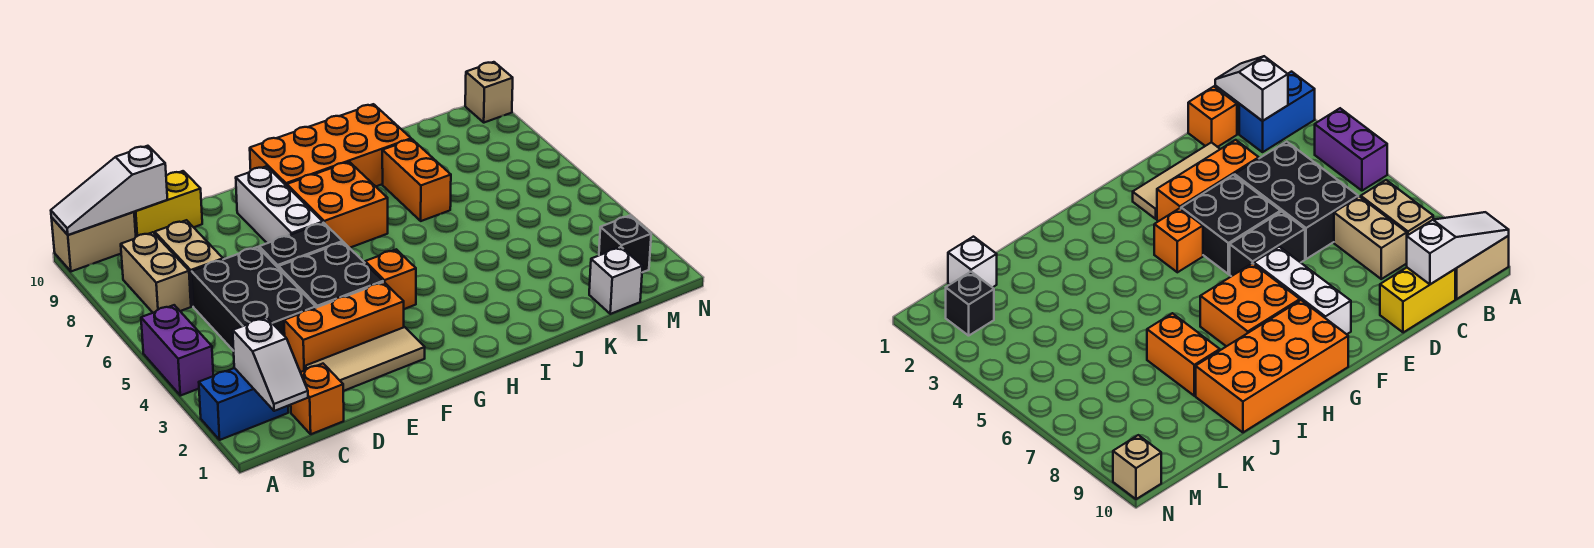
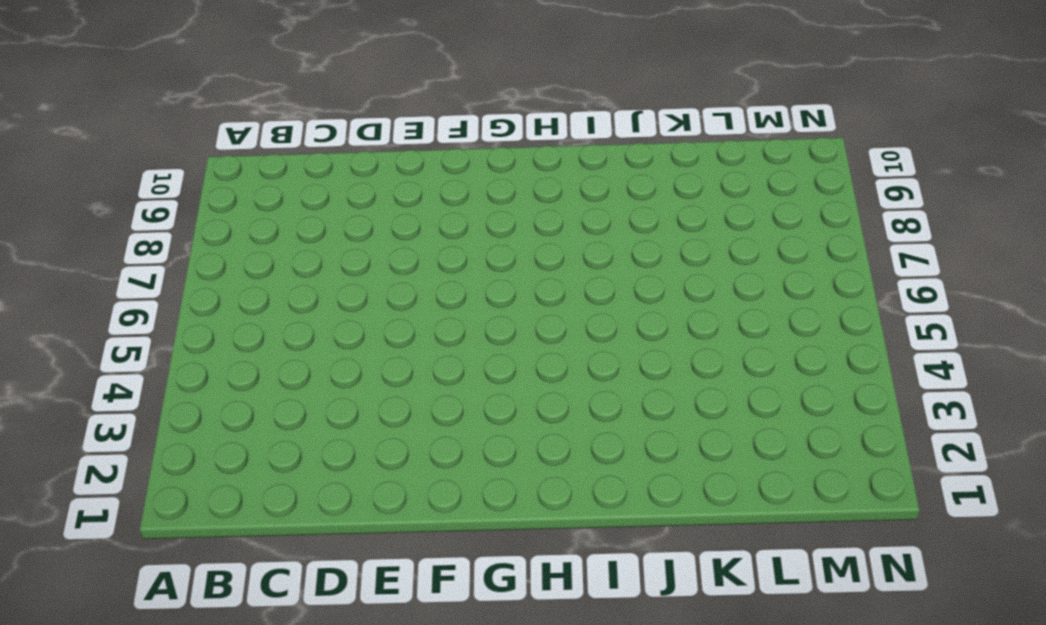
none -> blue brick A2:B2 level 1
none -> purple brick A4:A5 level 1
none -> tan brick A10:B10 level 1

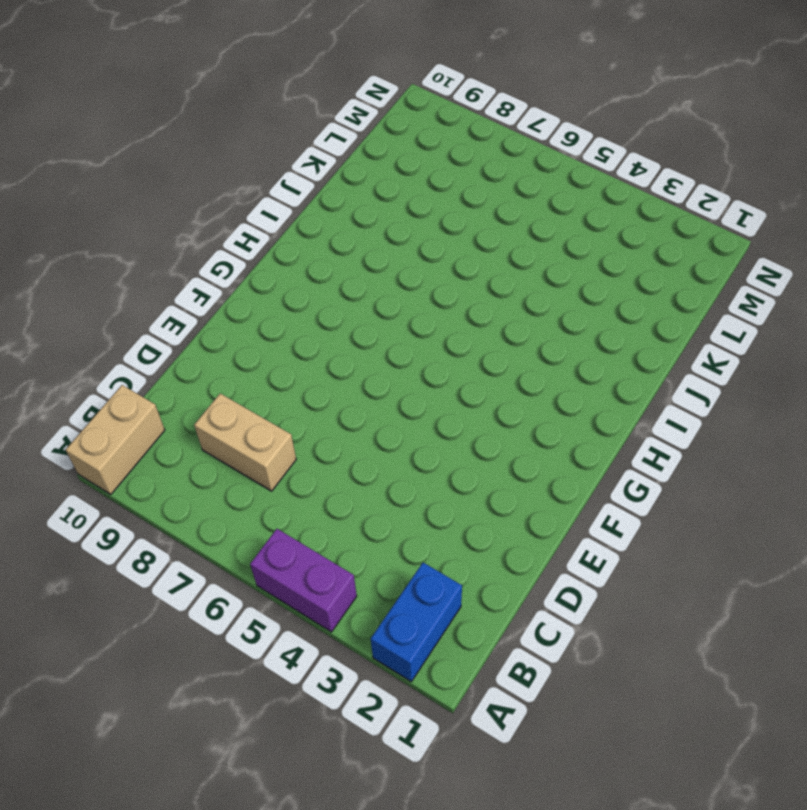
none -> tan brick B7:B8 level 1
none -> orange brick C1 level 1
none -> black brick C4:D6 level 1

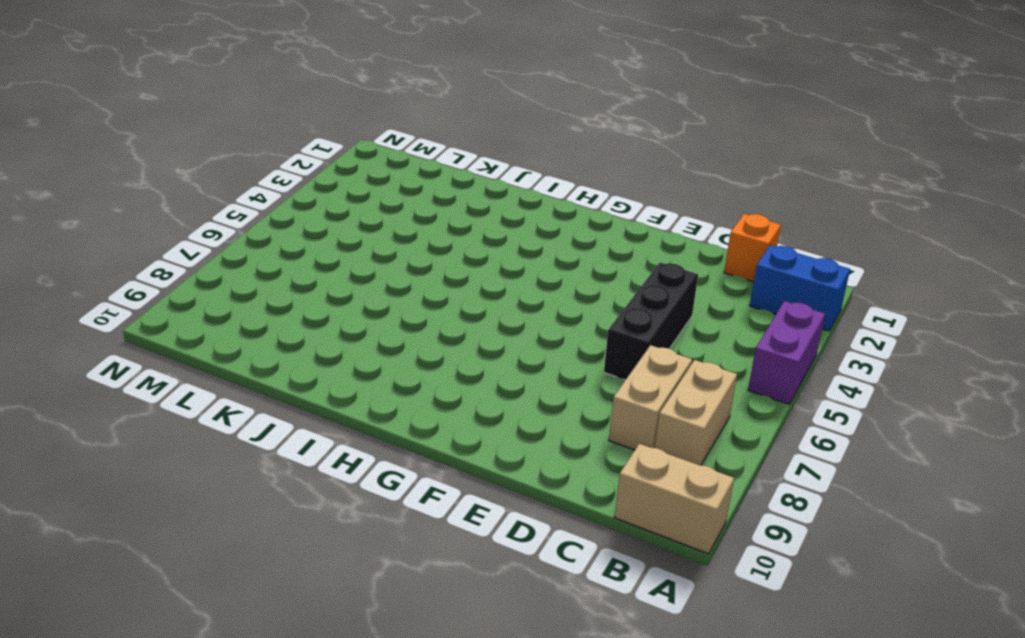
black brick D4:D6 level 1 -> black brick C4:D6 level 1
none -> yellow brick C10:D10 level 1
none -> tan tile D2:F2 level 1
none -> orange brick D3:F3 level 1

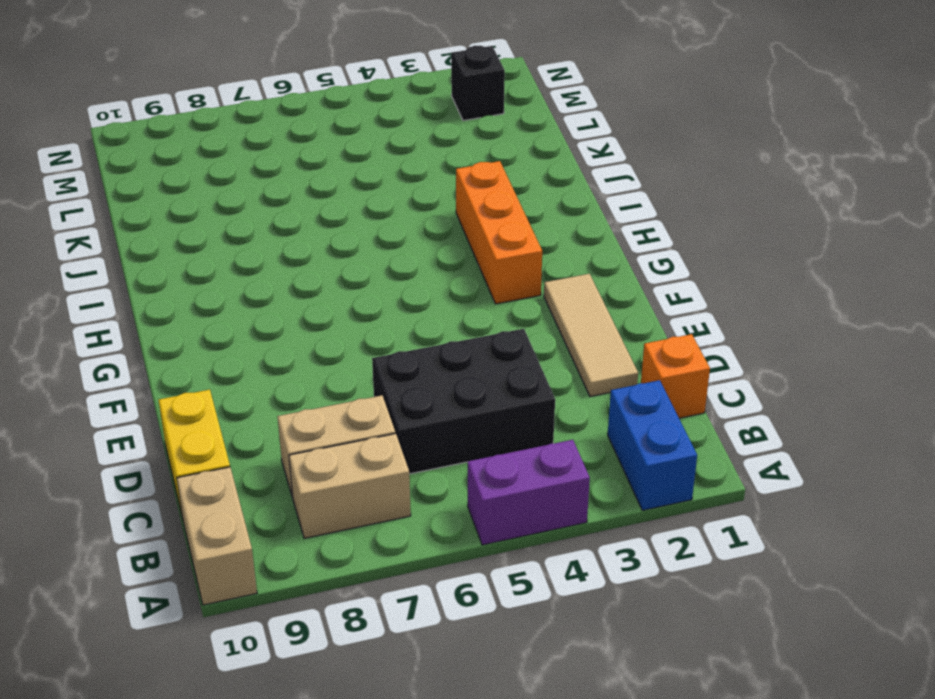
orange brick G3:I3 level 1 -> orange brick D3:F3 level 1
none -> black brick E4:F5 level 1
none -> black brick E6:F6 level 1
none -> white brick F7:F9 level 1

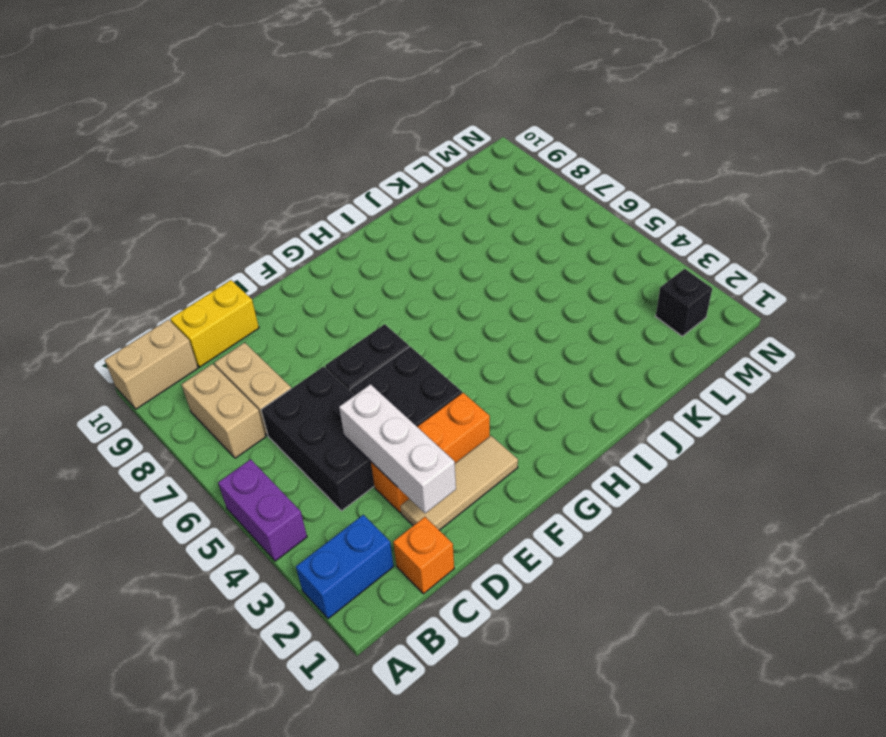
white brick D2:D4 level 2 -> white brick F7:F9 level 1
none -> orange brick G4 level 1
none -> orange brick G7:H8 level 1
none -> orange brick G9:J10 level 1

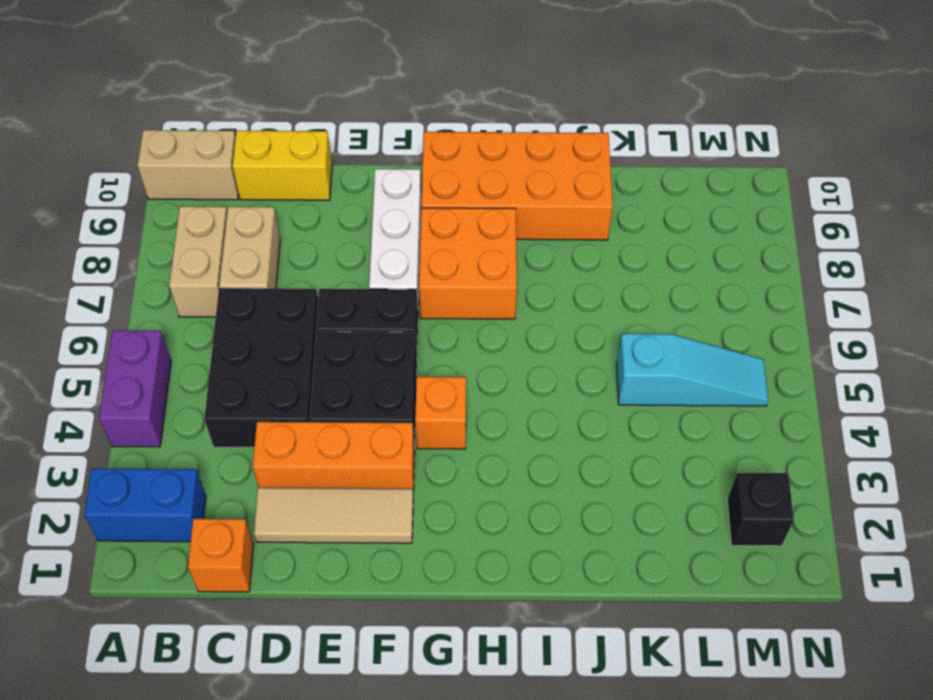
cyan slope K5:M5 level 1 top K -> none
none -> orange brick J7:J8 level 1
none -> white brick L1 level 1
none -> tan brick N10 level 1

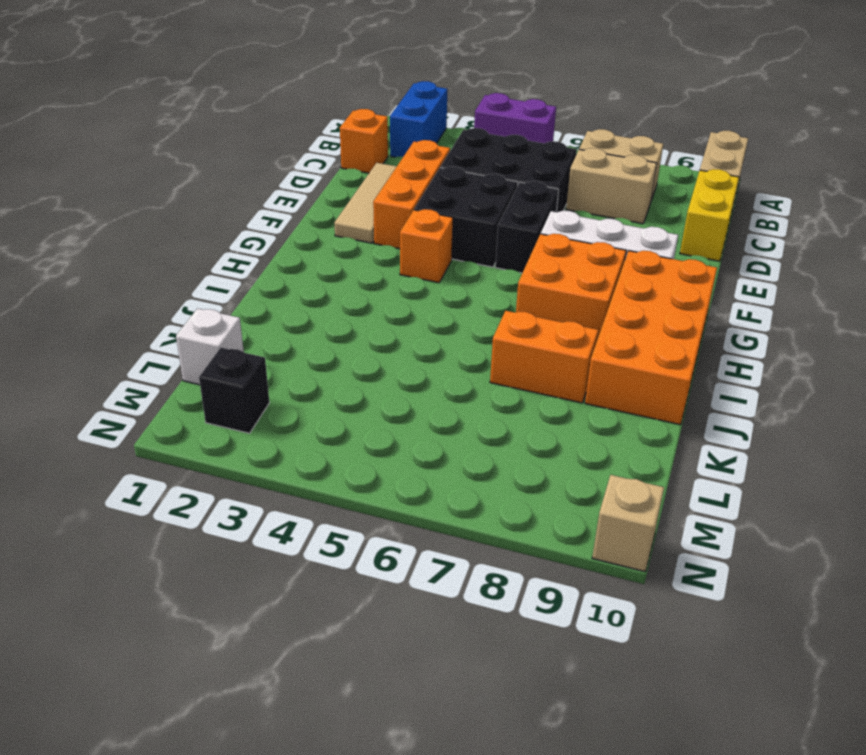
none -> white slope A10:C10 level 2 top C
none -> white slope B1:B2 level 2 top 2

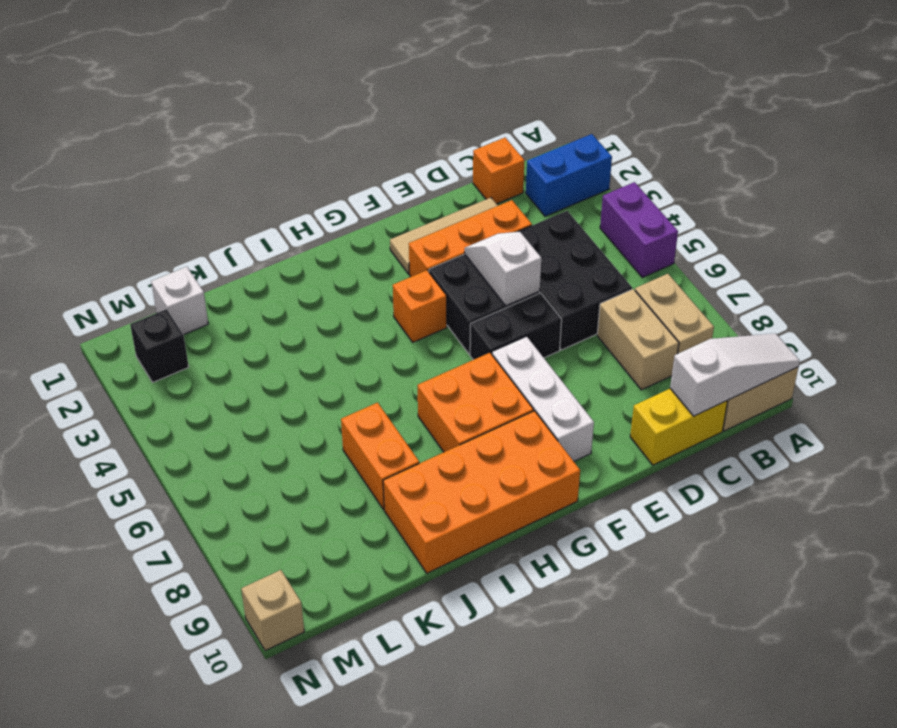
white slope E4:E5 level 2 top 5 -> white slope B1:B2 level 2 top 2

